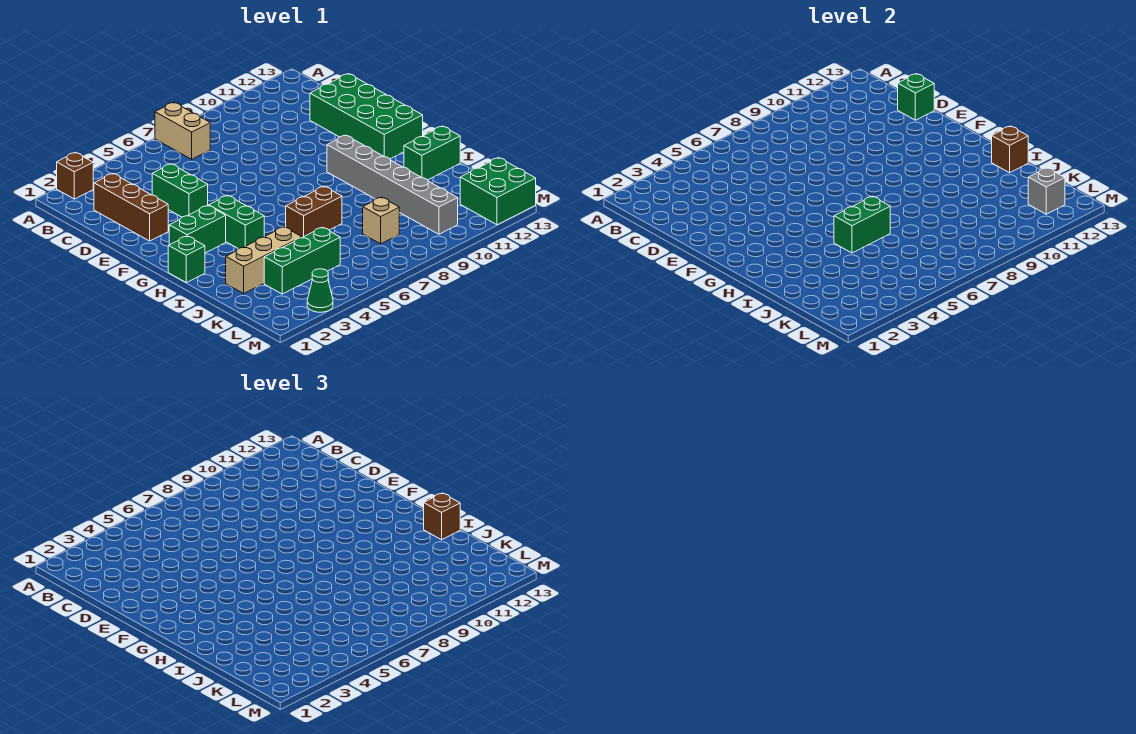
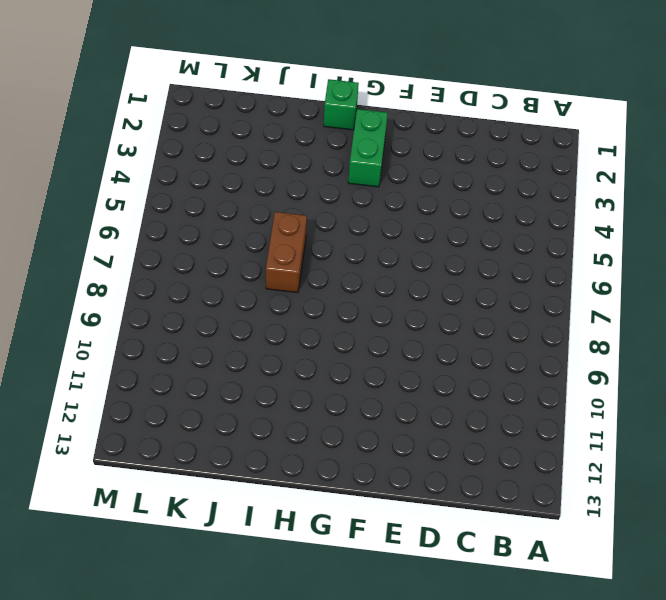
none -> brown brick A2 level 1
none -> tan brick A7:B7 level 1
none -> brown brick C2:E2 level 1

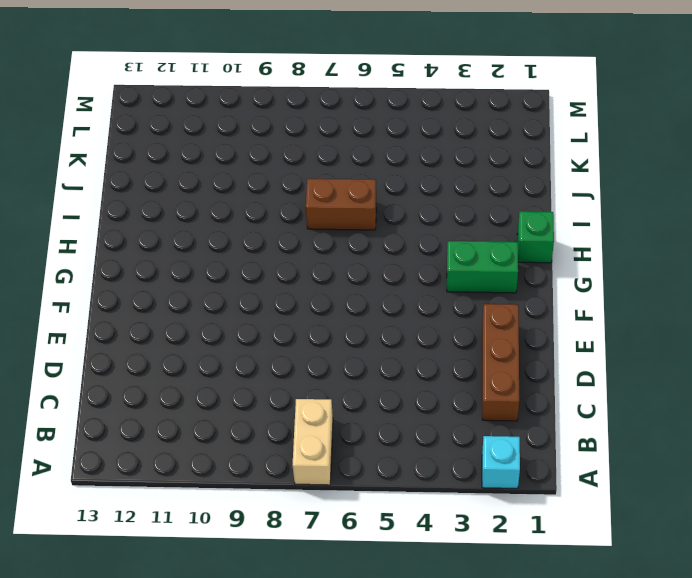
cyan brick A2 level 1 -> brown brick A2 level 1
none -> green brick D4:E4 level 1
none -> green brick D12:G13 level 1
none -> green brick G4:H4 level 1

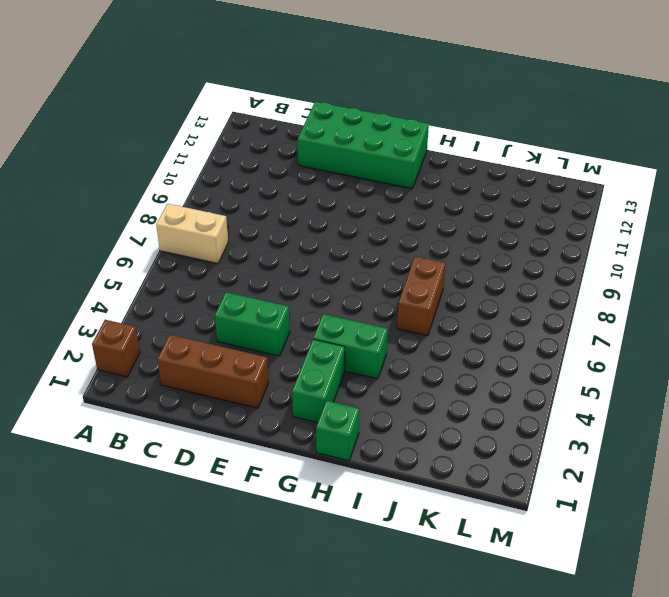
none -> grey brick G10:L10 level 1
none -> green brick I12:I13 level 1
none -> tan brick J2:J4 level 1

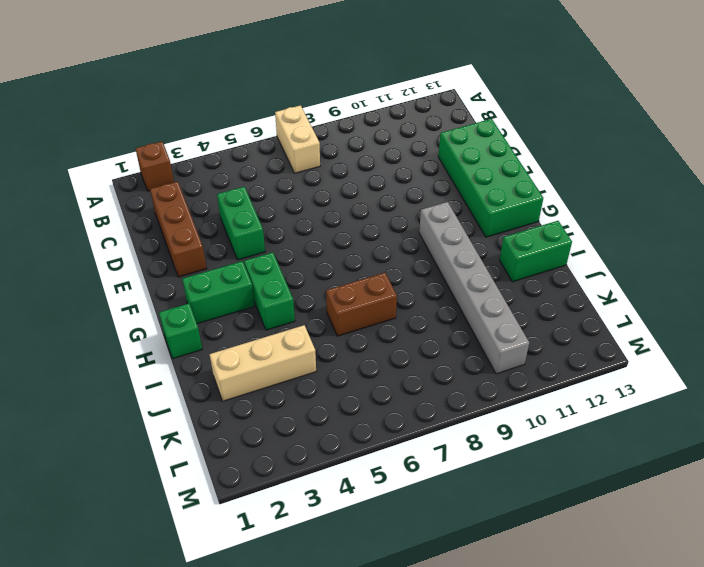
none -> green brick K3:K5 level 1
none -> tan brick K8 level 1
none -> green brick L12:M13 level 1

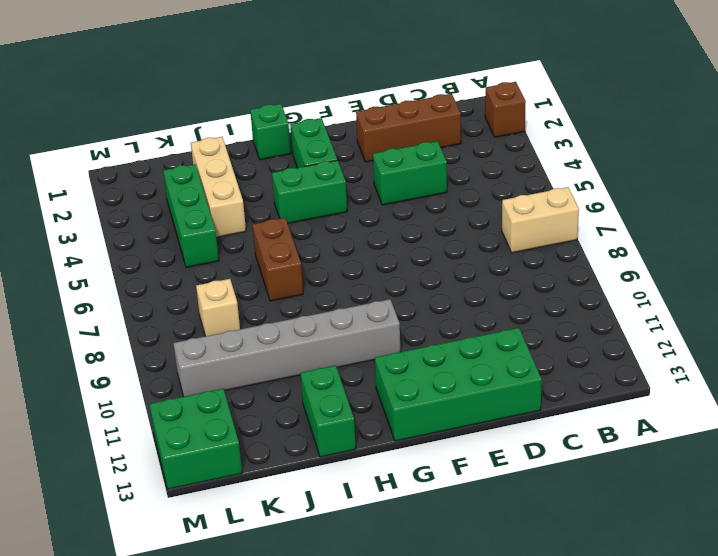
none -> green cone M3 level 1
none -> green brick D13 level 2
none -> green brick I5:I6 level 2

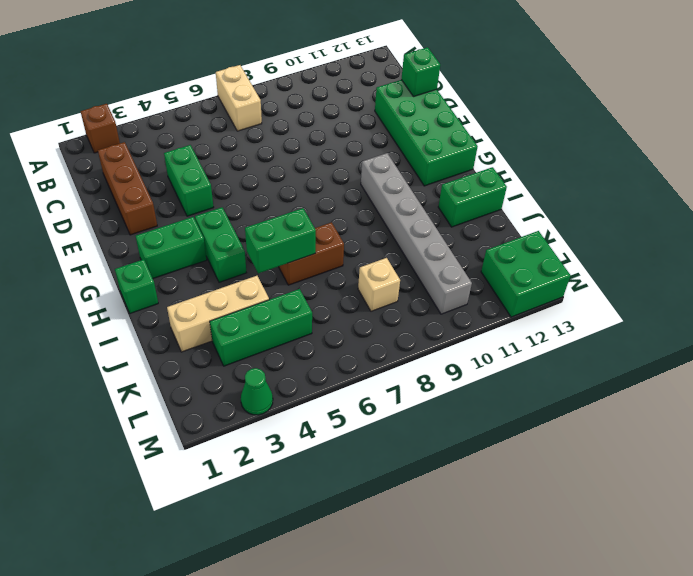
none -> brown brick I13 level 2
none -> grey brick L12 level 2
none -> brown brick I13 level 3

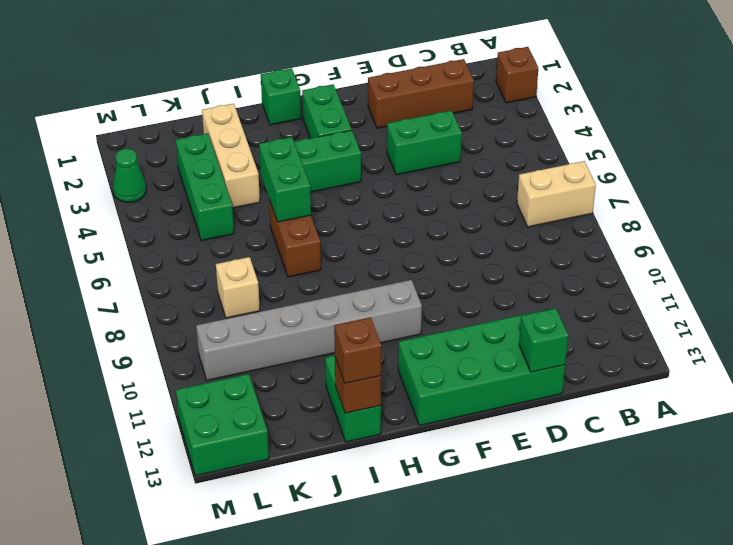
none -> grey brick L12 level 2

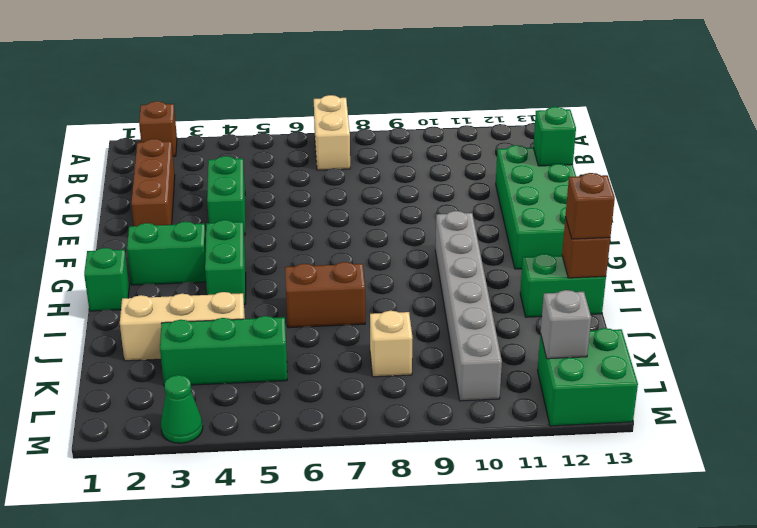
none -> green brick I5:I6 level 2

